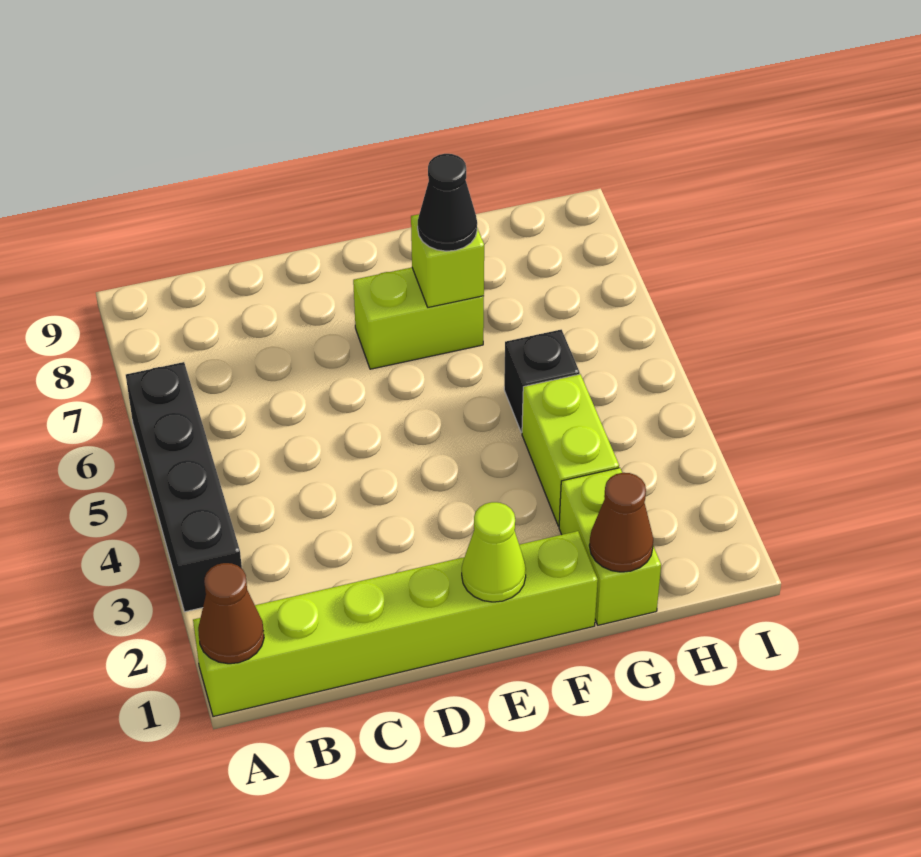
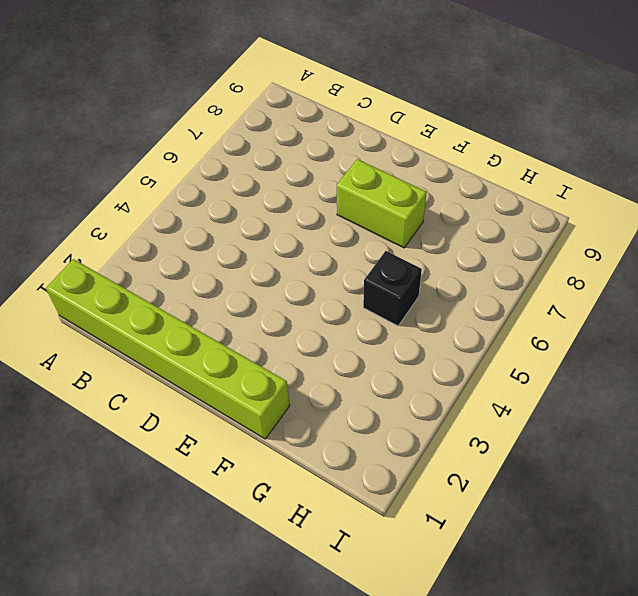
none -> black brick A3:A6 level 1
none -> lime brick G1:G2 level 1

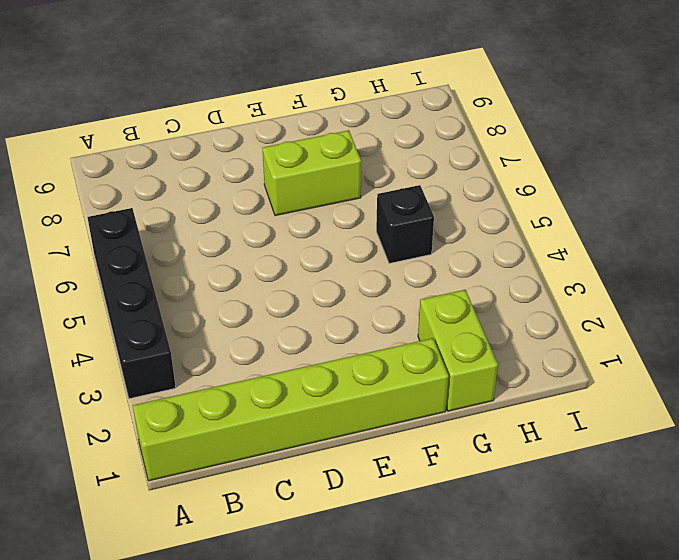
none -> lime brick G3:G4 level 1
none -> brown cone A1 level 2

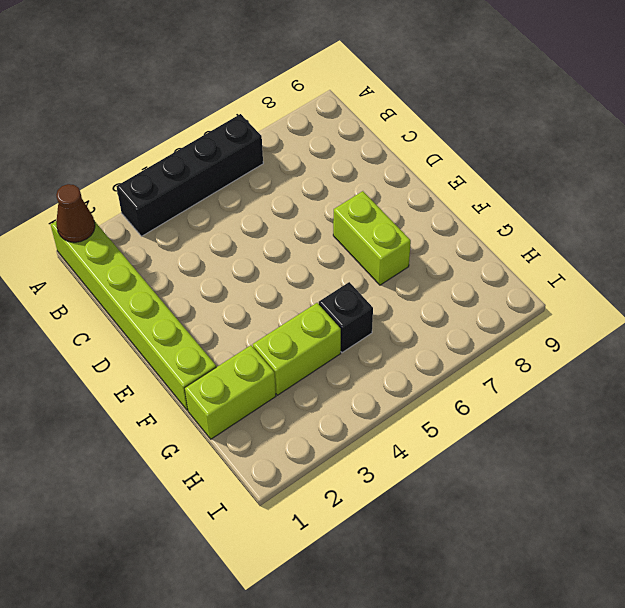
none -> lime cone E1 level 2
none -> lime brick F7 level 2

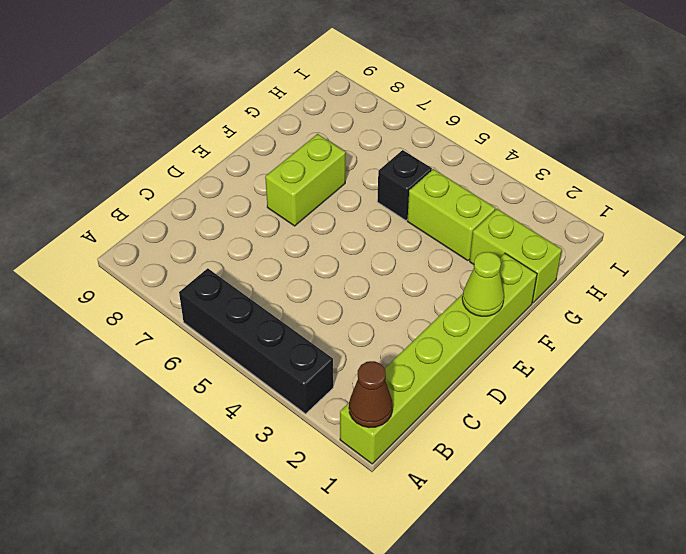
none -> lime brick F7 level 2
none -> brown cone G1 level 2

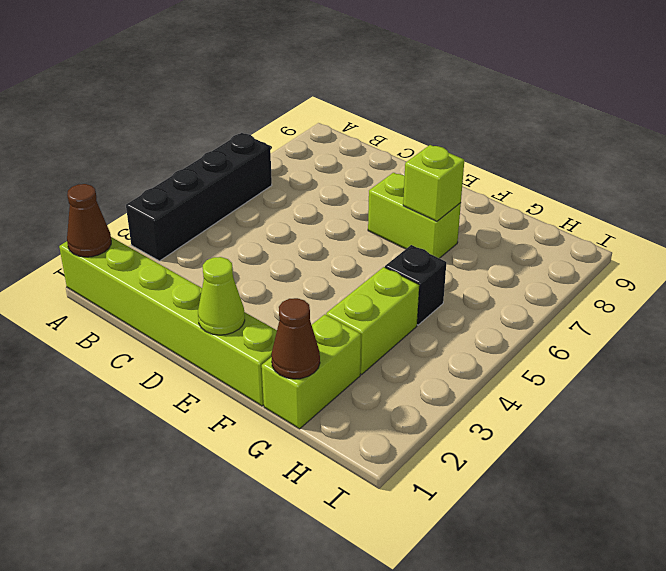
none -> black cone F7 level 3

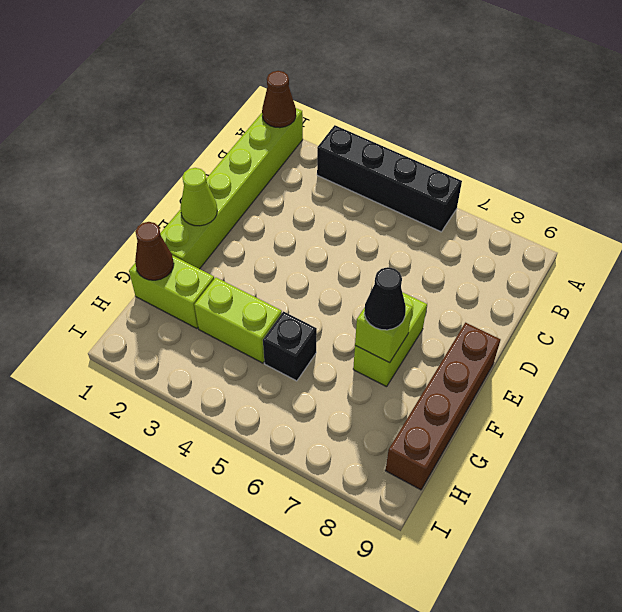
brown brick E9:H9 level 1 -> none

